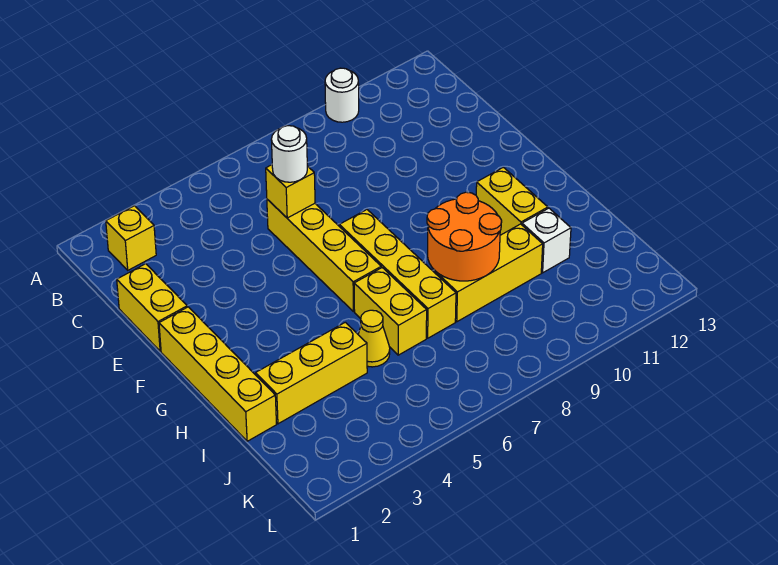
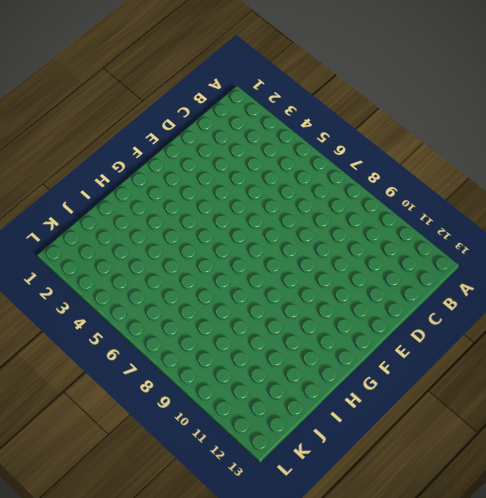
none -> white round brick A10 level 1
none -> yellow brick B2 level 1
none -> yellow brick D1:E1 level 1

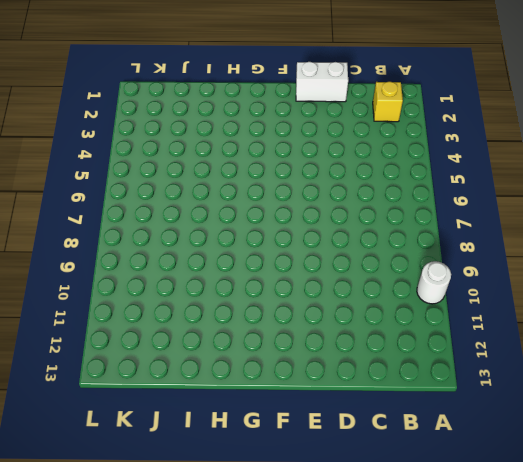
white brick D1:E1 level 1 -> yellow brick D1:E1 level 1
none -> yellow brick D6:G6 level 1
none -> yellow brick F1:I1 level 1
none -> yellow brick F7:I7 level 1

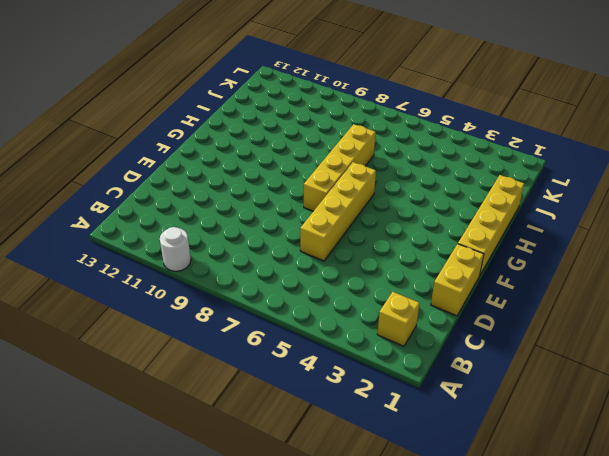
none -> yellow brick G11:H11 level 1
none -> yellow brick H6:I6 level 1
none -> yellow brick I2:I4 level 1

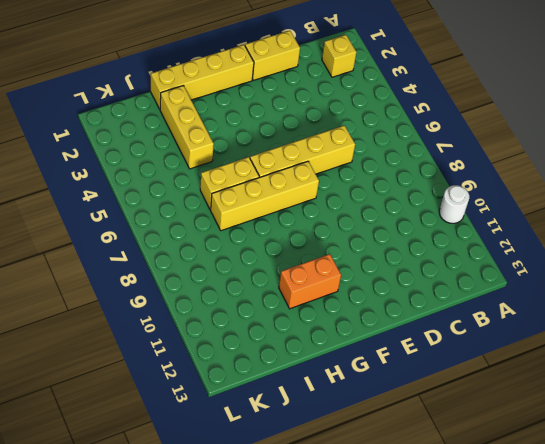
orange brick G11:H11 level 1 -> yellow brick G11:H11 level 1
none -> yellow cone I5 level 1
none -> yellow brick I8:I10 level 1
none -> white brick I11 level 1

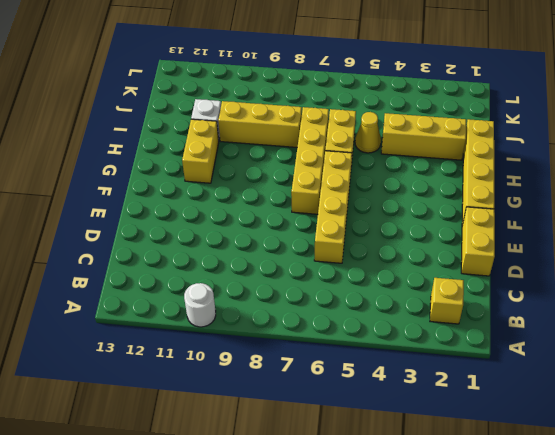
none -> yellow brick D6 level 2
none -> orange round brick H8:I9 level 2
none -> white round brick D6 level 3

